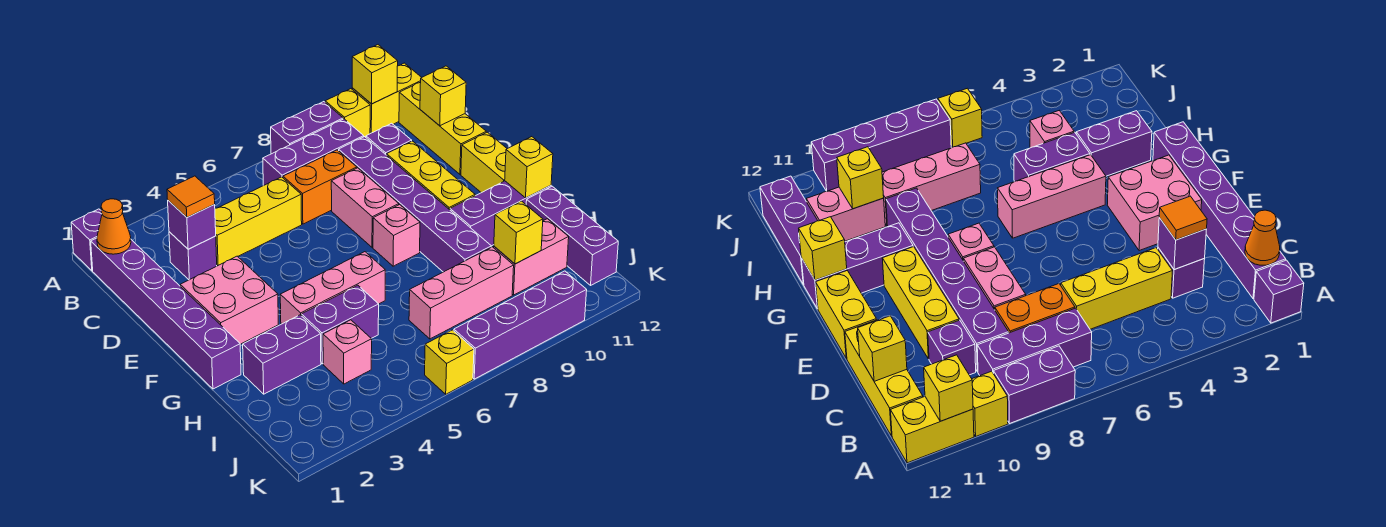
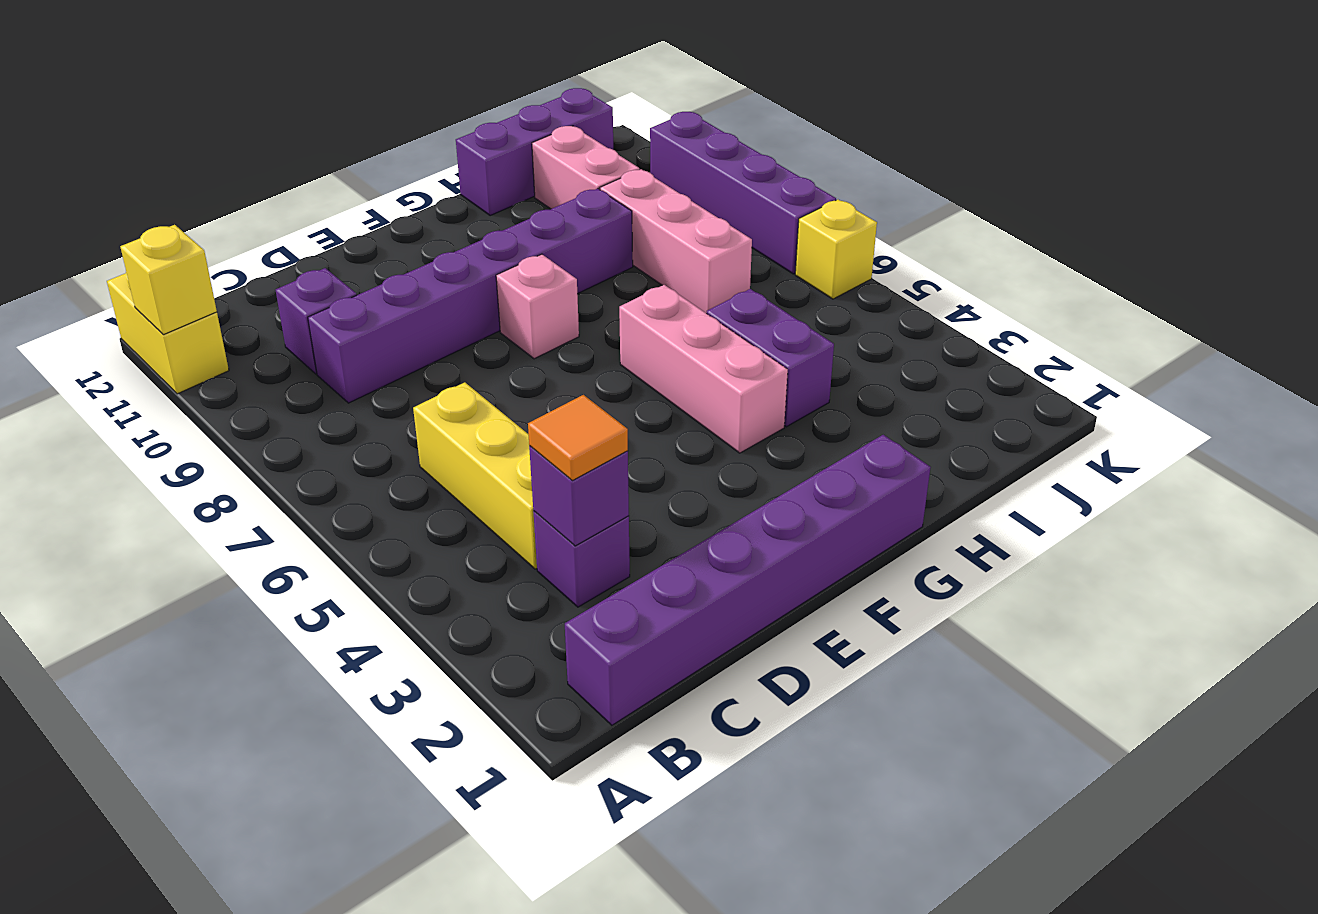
none -> purple brick A1 level 1
none -> purple brick A8:A9 level 1
none -> yellow brick A10 level 1
none -> purple brick B7:B9 level 1

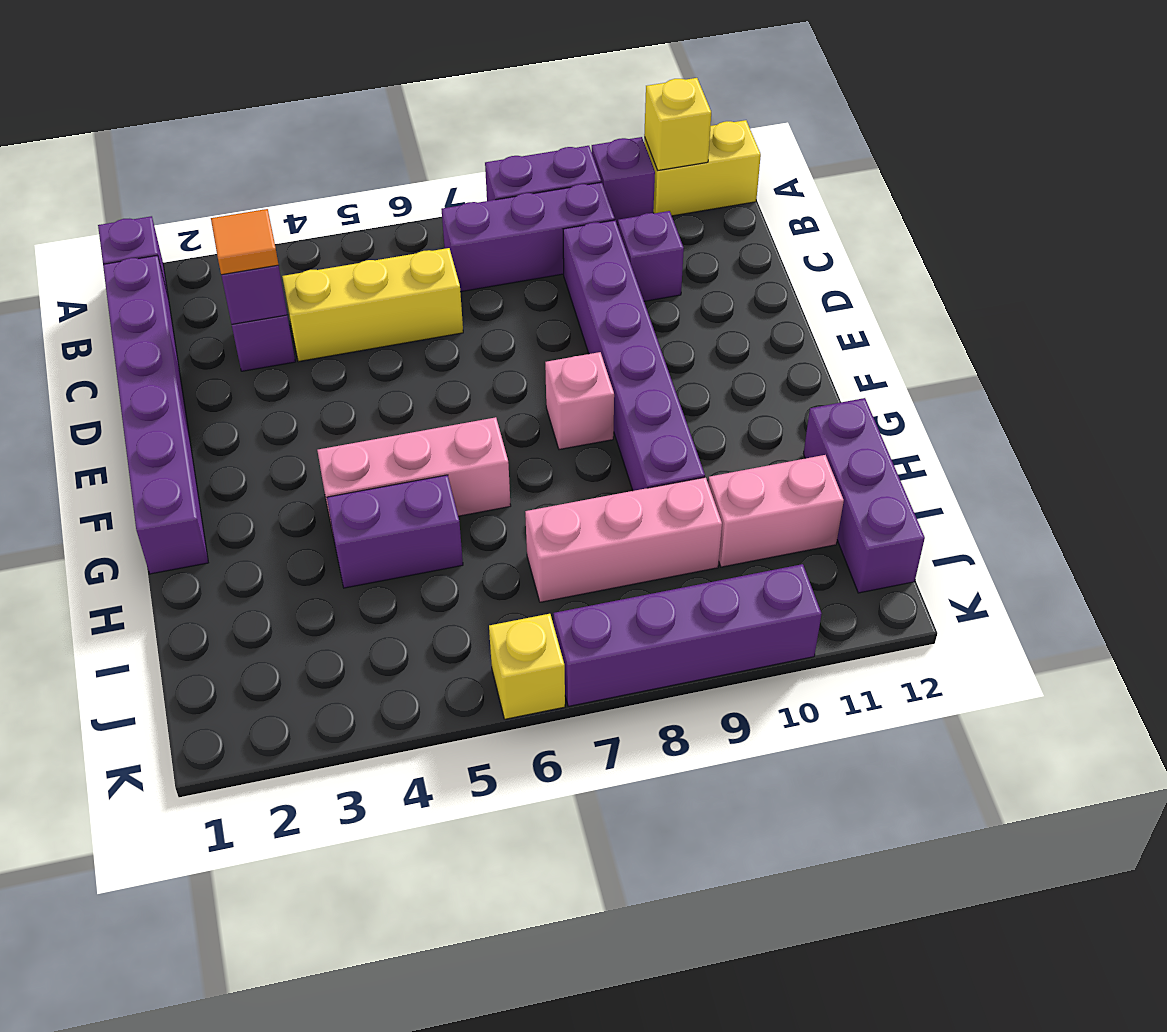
purple brick A10 level 1 -> yellow brick A10 level 1
none -> yellow brick B12:D12 level 1
none -> orange brick C7:C8 level 1
none -> pink brick D8:E8 level 1
none -> yellow brick D10:F10 level 1

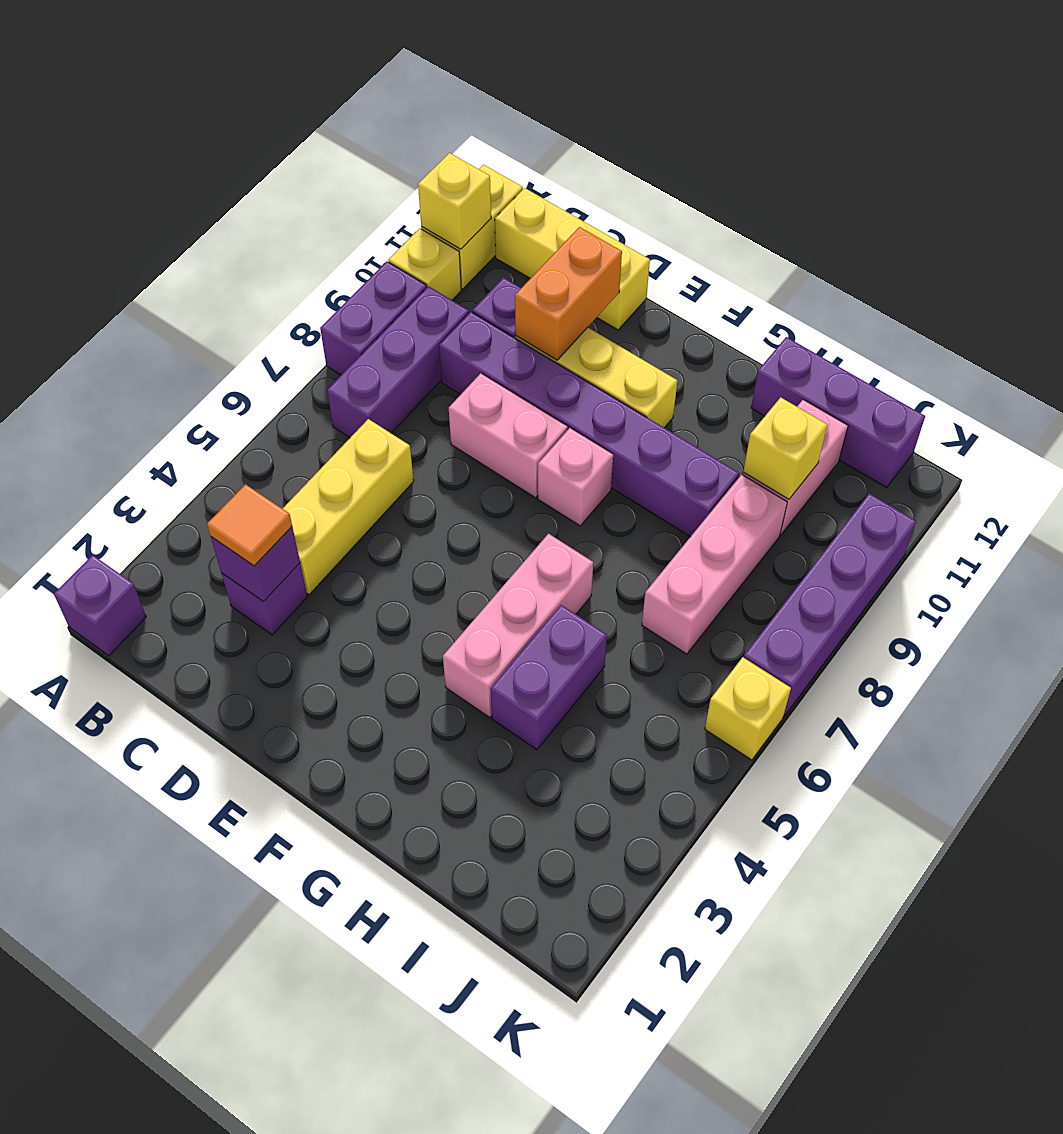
orange brick D10:D11 level 2 -> orange brick C7:C8 level 1
none -> purple brick B1:G1 level 1
none -> pink brick E2:F3 level 1
none -> yellow brick E12:F12 level 1
none -> purple brick G10:G12 level 1

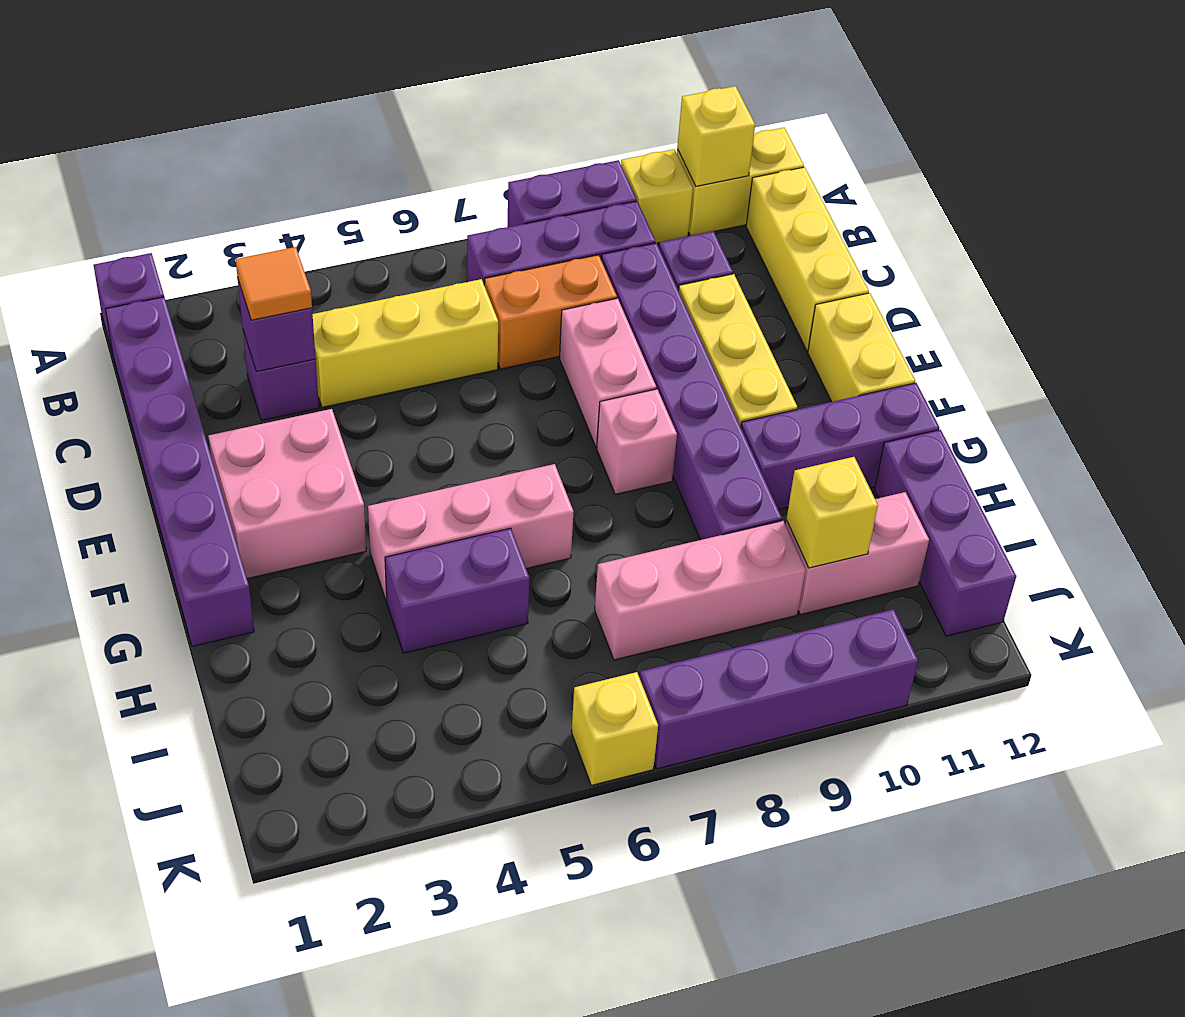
none -> purple brick H2:H3 level 1
none -> pink brick I4 level 1
none -> orange cone B1 level 2
none -> yellow brick C12 level 2

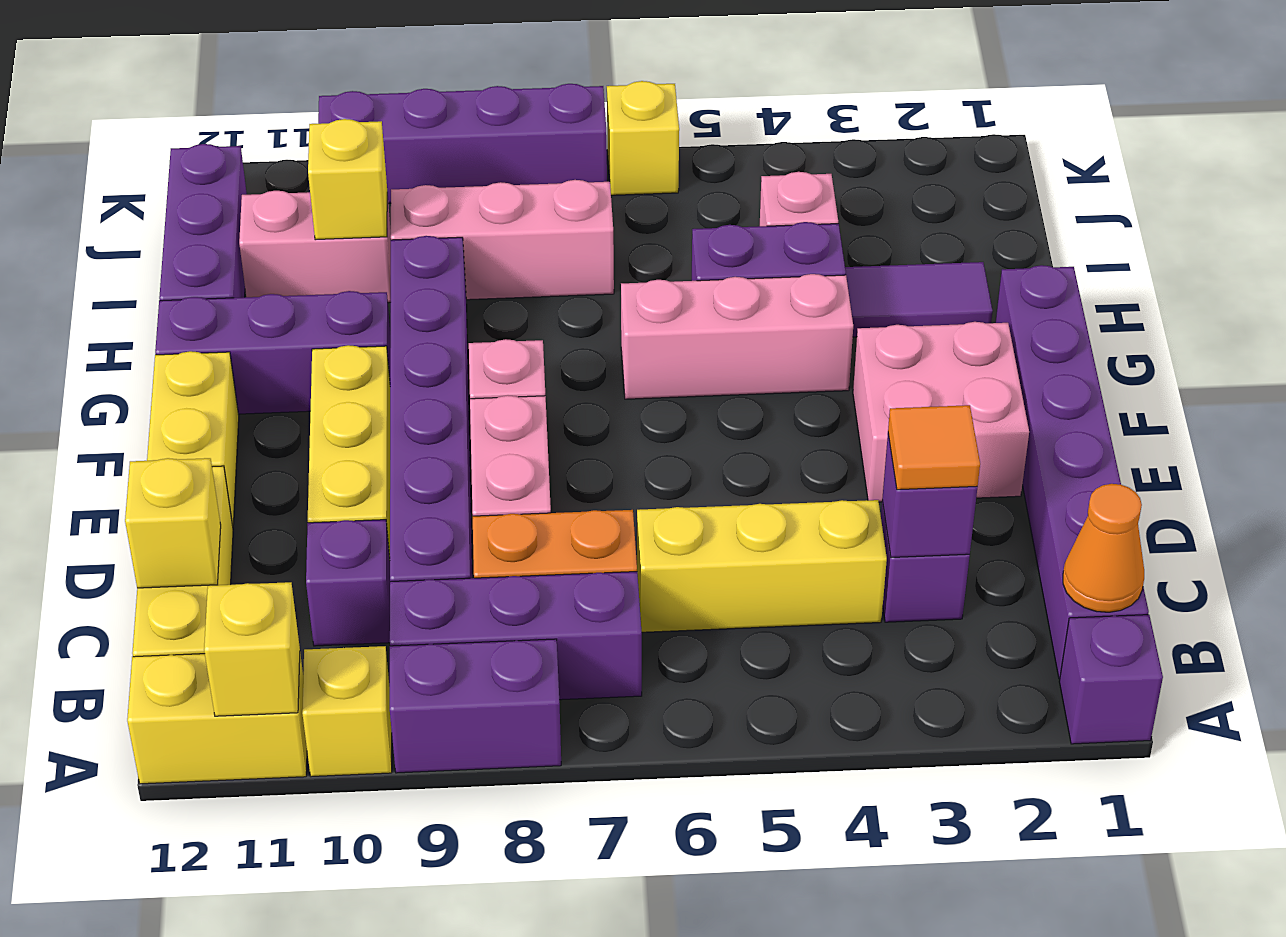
purple tile H2:H3 level 1 -> purple brick H2:H3 level 1
none -> yellow brick G12 level 2

